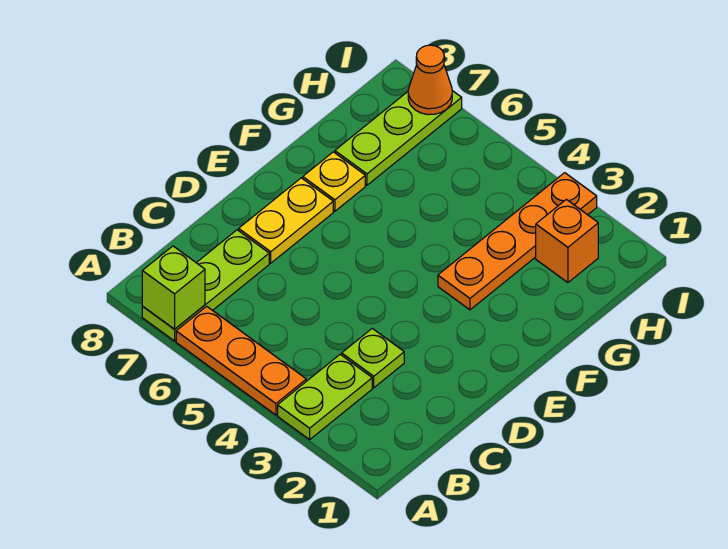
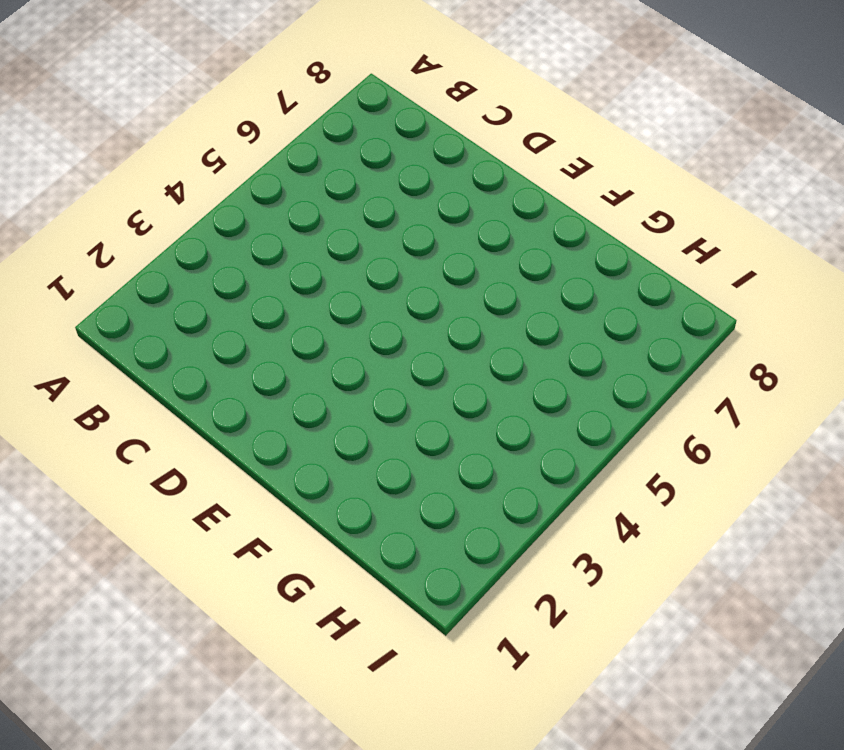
none -> lime plate A3:B3 level 1
none -> orange plate A4:A6 level 1

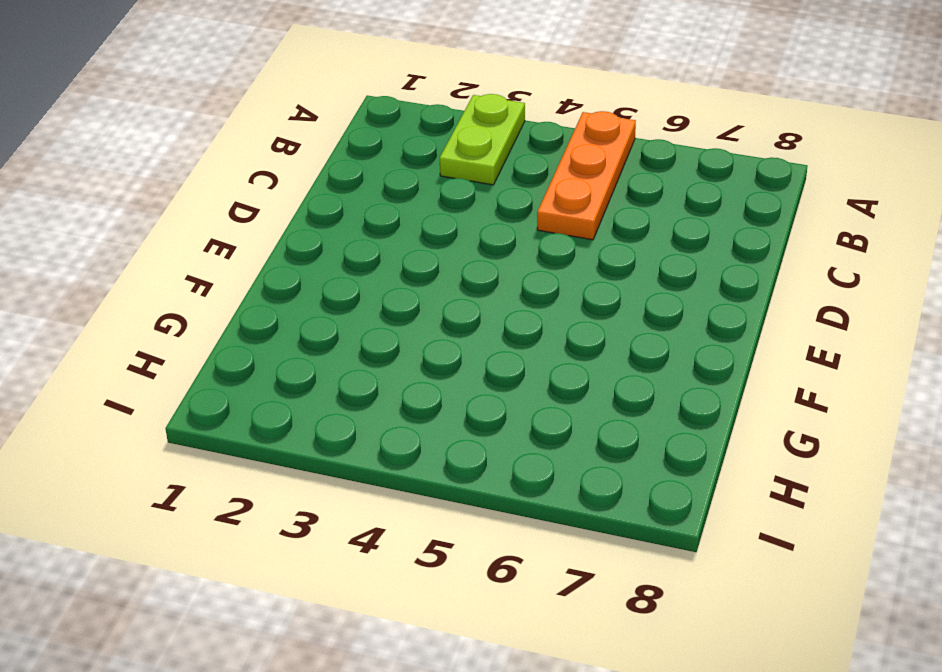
orange plate A5:C5 level 1 -> orange plate A4:A6 level 1
none -> lime plate A7:C7 level 1
none -> lime plate C3 level 1

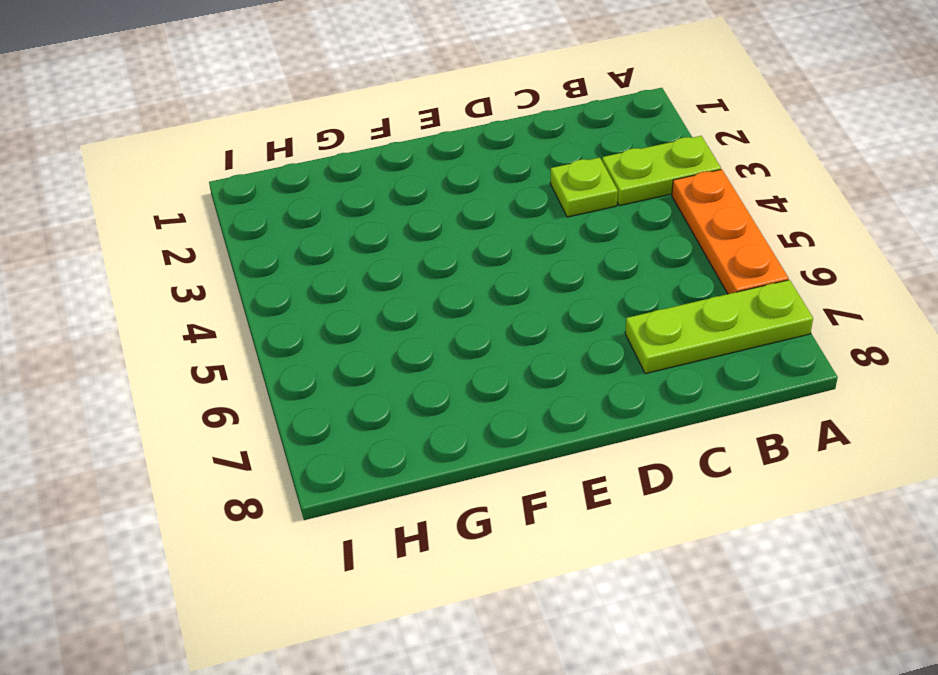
none -> yellow plate D7:E7 level 1
none -> orange plate F3:I3 level 1

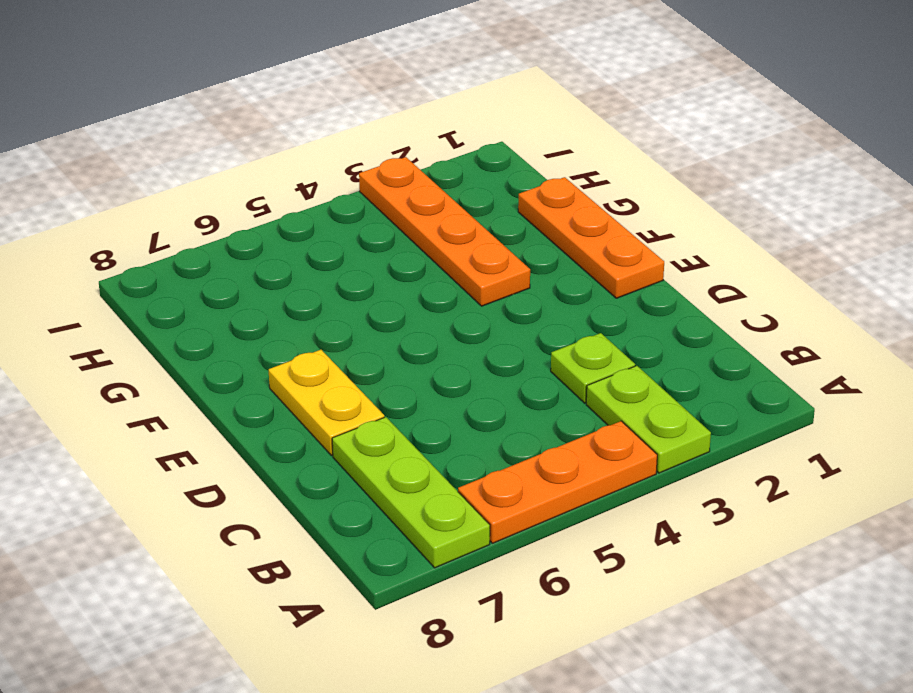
orange plate E1:G1 level 1 -> none
none -> yellow plate F7 level 1
none -> lime plate G7:I7 level 1

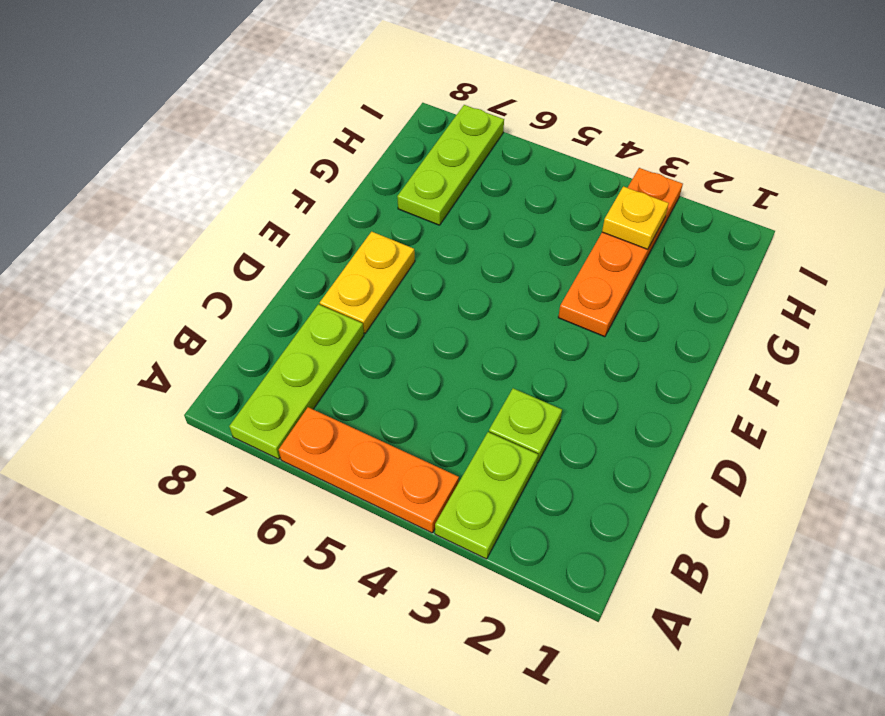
yellow plate H3 level 2 -> yellow plate F7 level 1
none -> orange brick H2 level 1
none -> lime brick A7 level 2

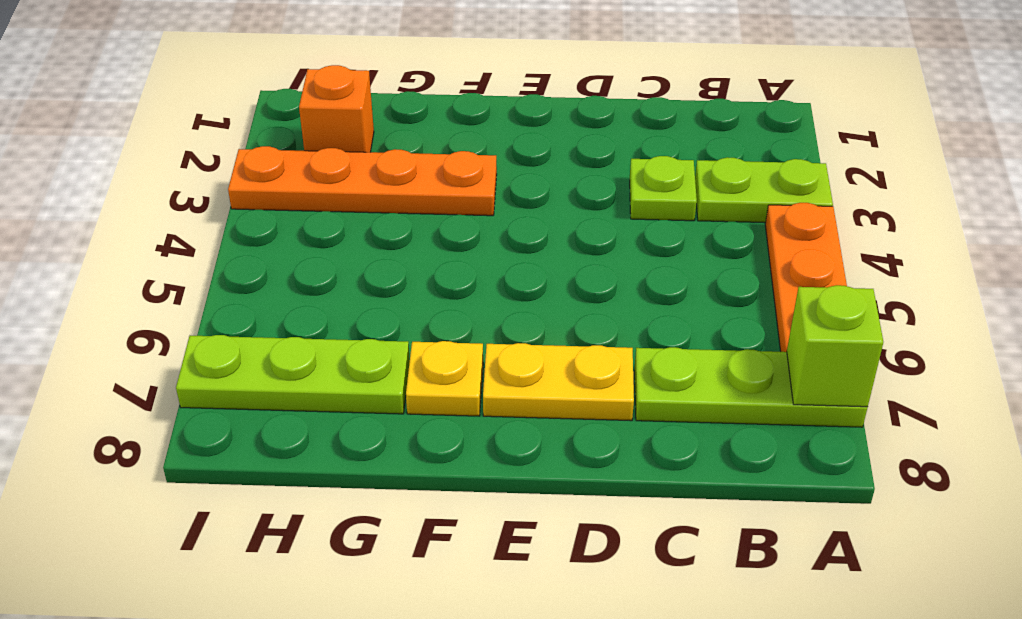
none -> orange cone I7 level 2

